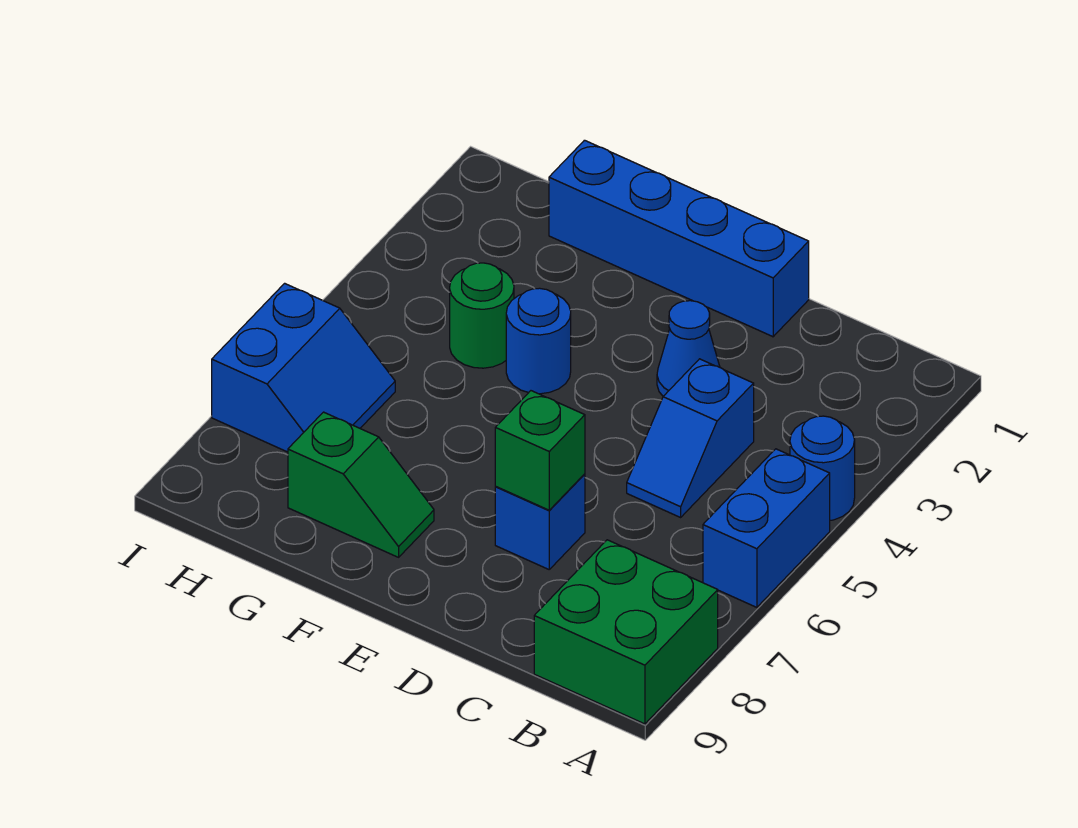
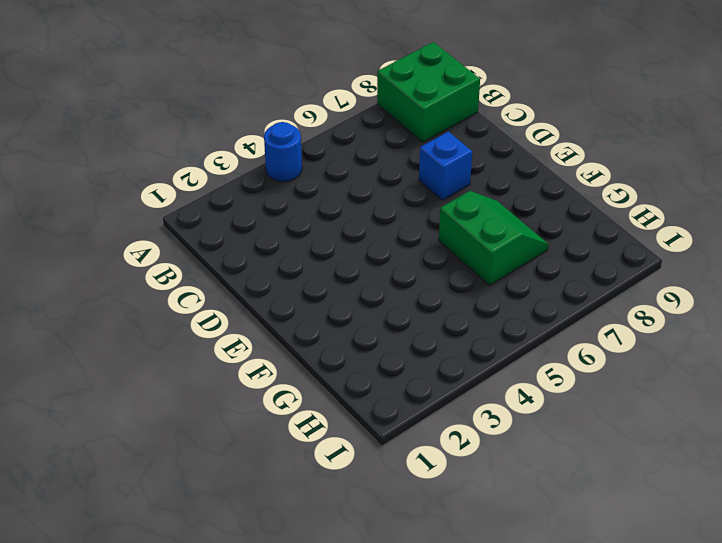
green slope F6:G7 level 1 top 6 -> none
none -> blue brick A5:A6 level 1
none -> blue slope C4:C5 level 1 top 4
none -> blue brick D1:G1 level 1

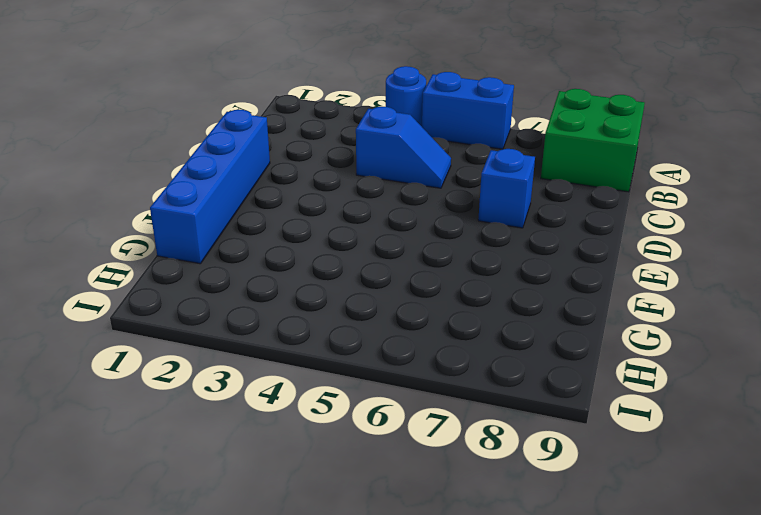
none -> blue cone D3 level 1
none -> blue round brick F4 level 1
none -> green slope F8:G8 level 1 top G

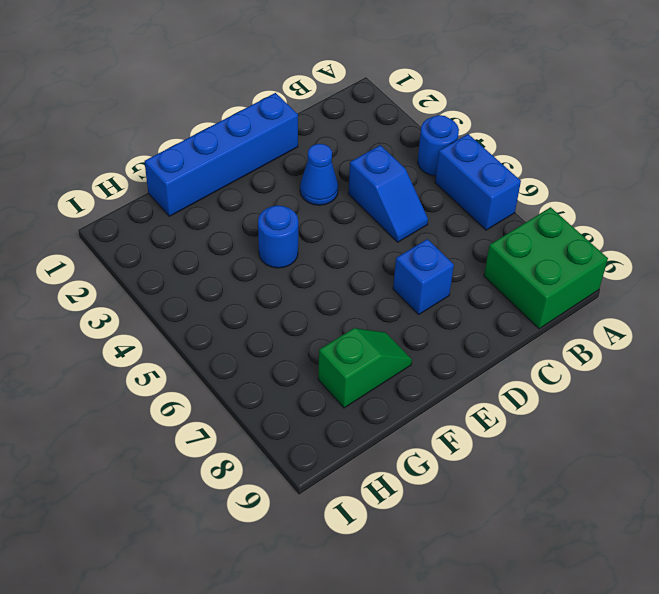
none -> green round brick G4 level 1
none -> blue slope H6:I7 level 1 top I
none -> green brick D7 level 2

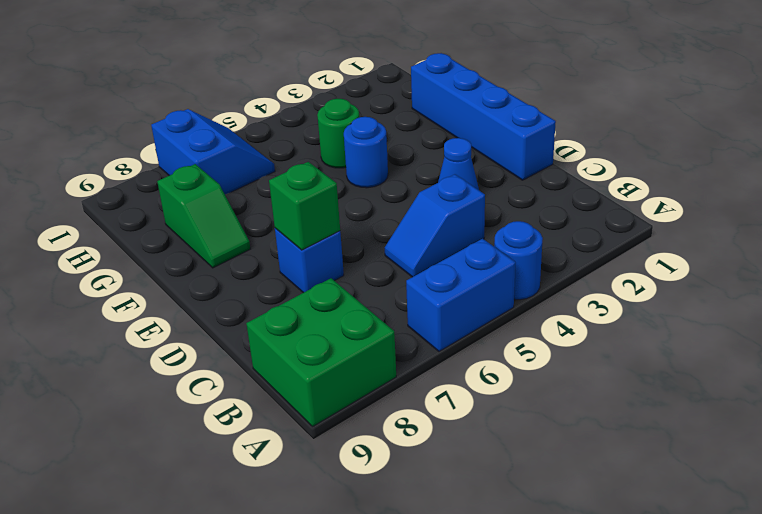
blue slope H6:I7 level 1 top 7 -> blue slope H6:I7 level 1 top I

